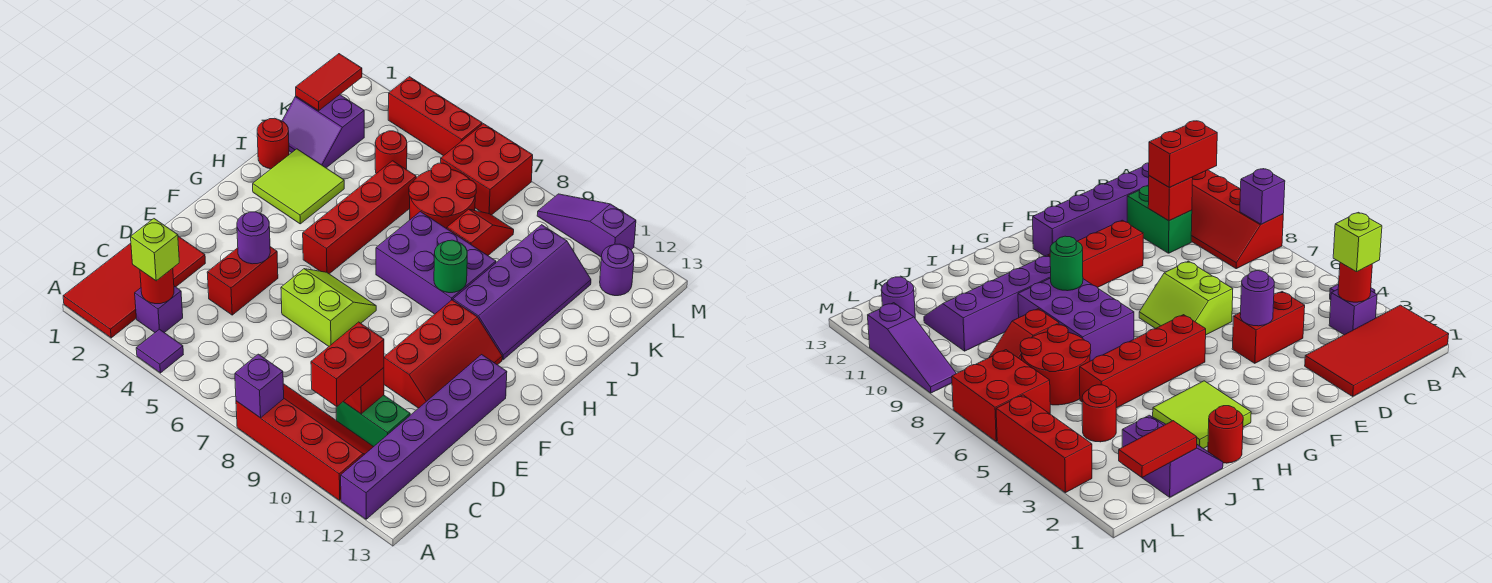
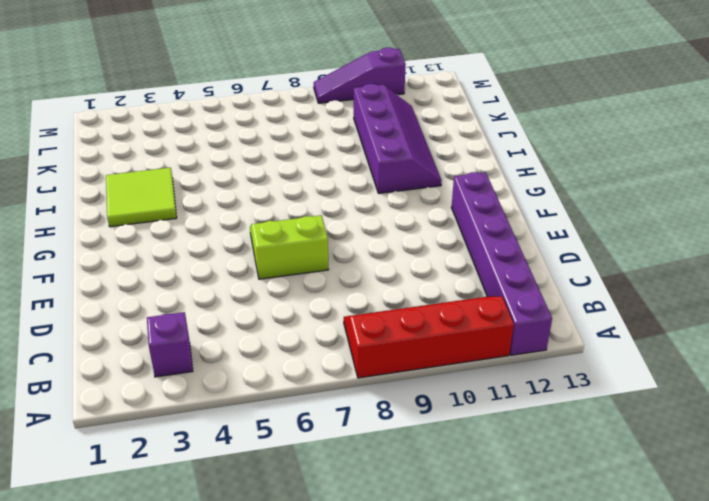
none -> red tile A1:D2 level 1
none -> purple tile A4 level 1
none -> green brick C10:C11 level 1
none -> red brick D4:E4 level 1

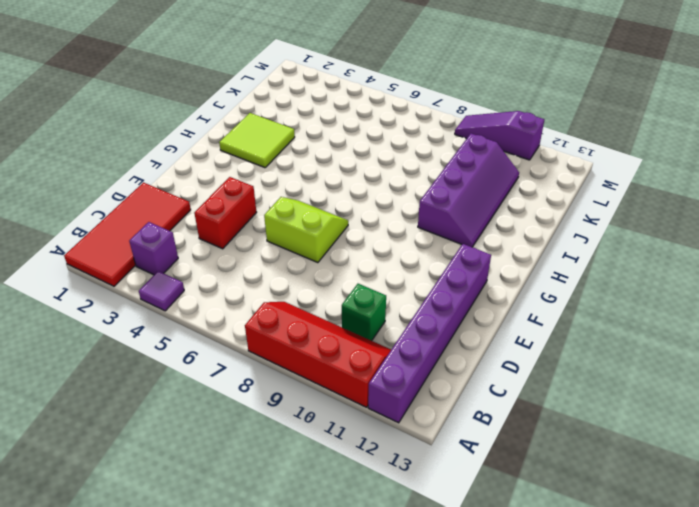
green brick C10 level 1 -> green brick C10:C11 level 1
none -> red slope E10:G11 level 1 top 10
none -> red brick G5:J5 level 1
none -> purple brick H7:I9 level 1
none -> red round brick I1 level 1

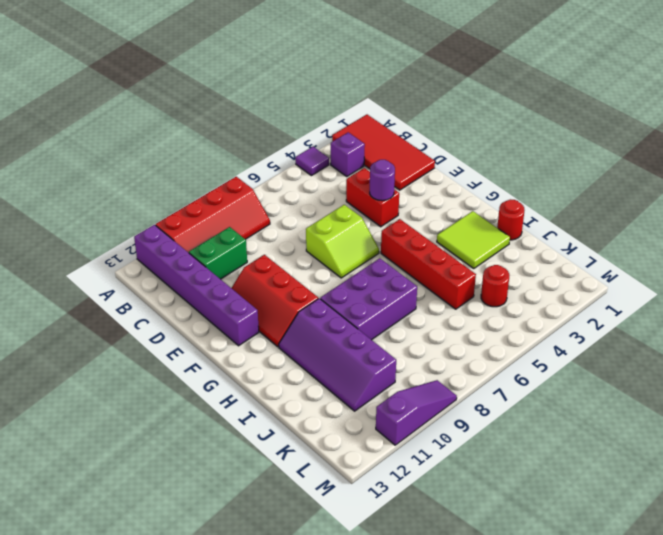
none -> purple slope J1:K2 level 1 top K
none -> red round brick J6:K7 level 1
none -> red slope J8:K8 level 1 top J
none -> red brick L6:M7 level 1

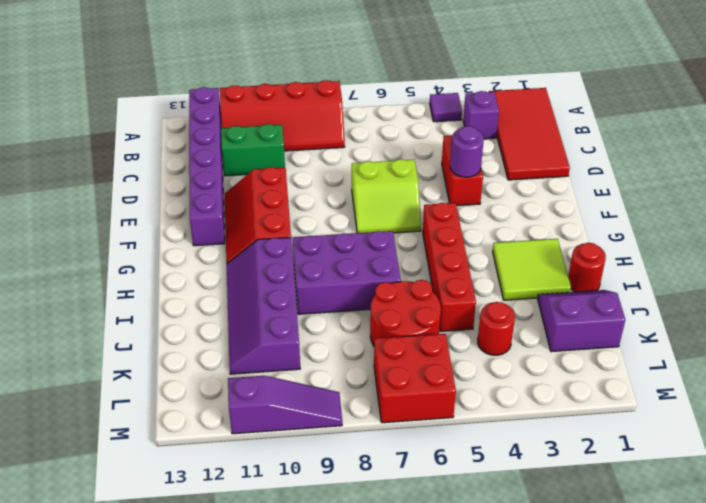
none -> red slope J8:K8 level 1 top J
none -> purple round brick L12 level 1
none -> red brick M3:M5 level 1
none -> purple brick A8 level 2

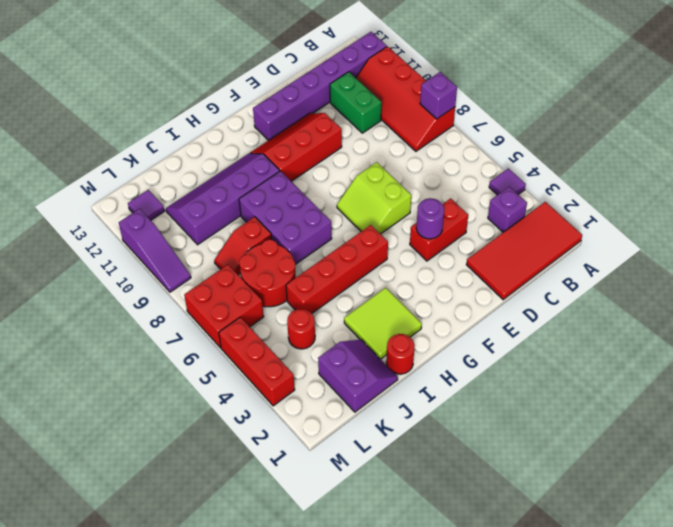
purple tile L12 level 1 -> purple round brick L12 level 1
none -> red round brick B3 level 2
none -> red brick C10 level 2
none -> green round brick H9 level 2
none -> red tile K1:L1 level 2

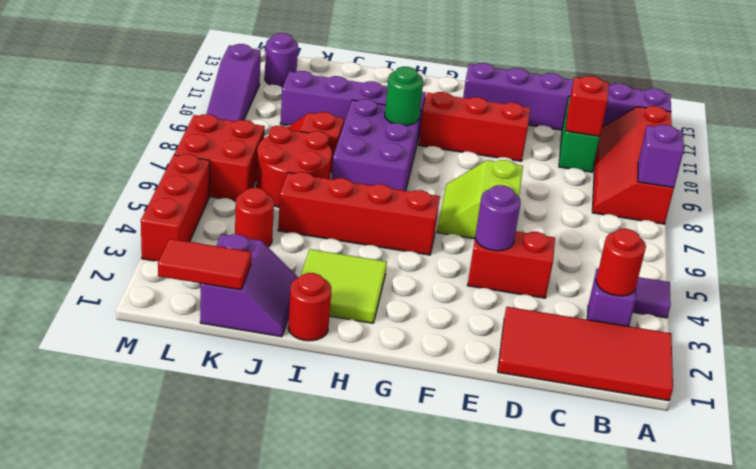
none -> lime brick B3 level 3
none -> red brick B10:C10 level 3

